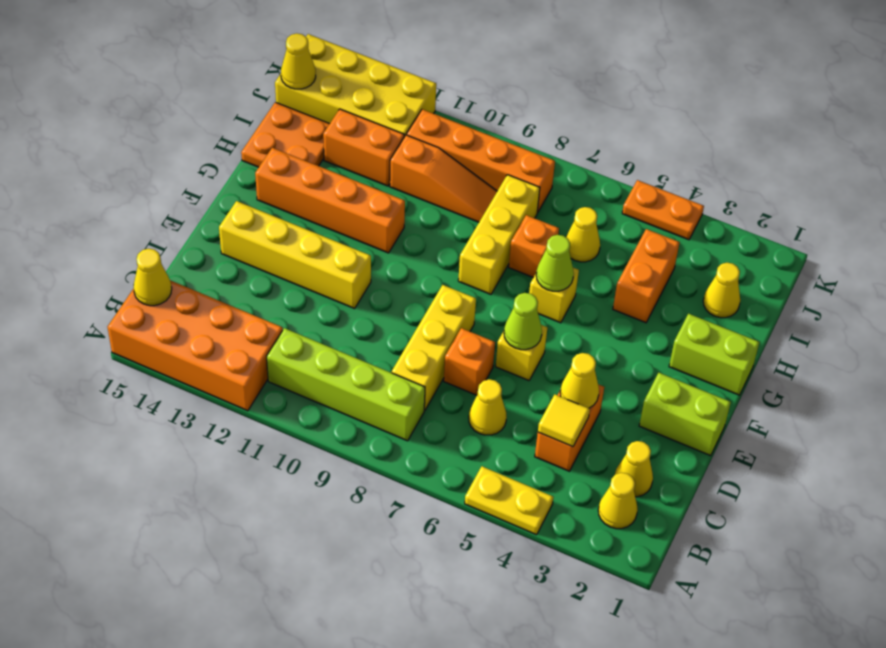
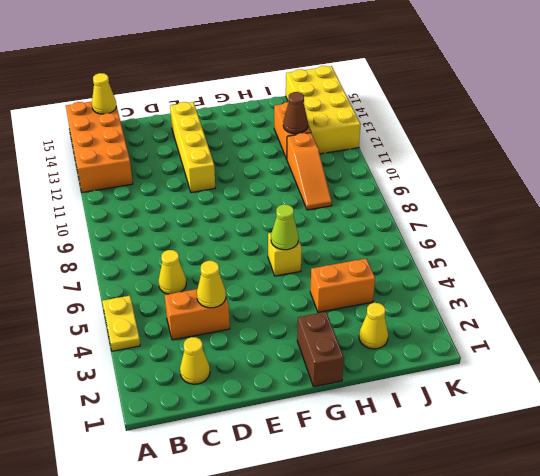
brown brick G1:G2 level 1 -> lime brick G1:G2 level 1
brown cone I12 level 2 -> none
none -> yellow cone B2 level 1
none -> lime brick B8:B11 level 1
none -> yellow brick C8:E8 level 1
none -> orange brick D7 level 1

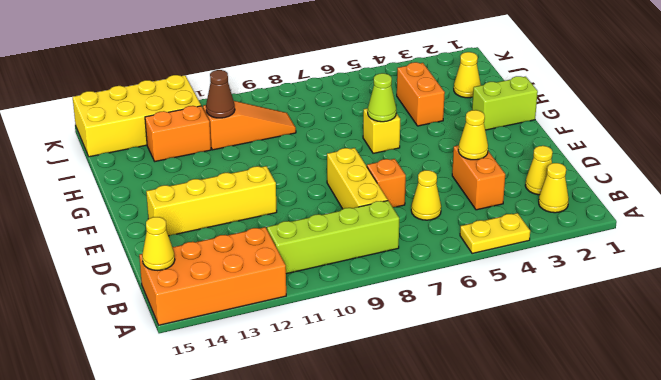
brown cone I11 level 2 -> none
none -> lime brick E1:E2 level 1
none -> yellow brick E6 level 1
none -> yellow brick G8:I8 level 1
none -> orange brick G11:G14 level 1

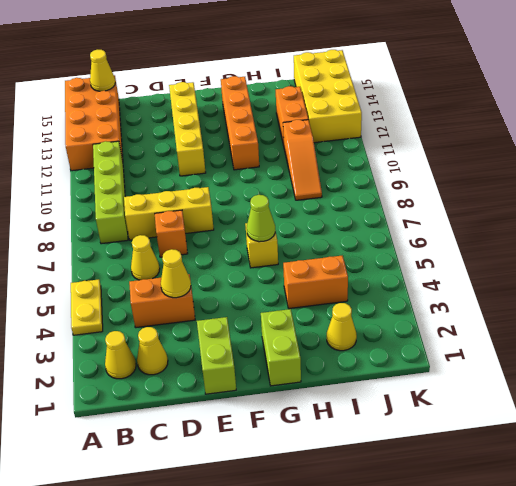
none -> yellow brick E6 level 1
none -> yellow brick G8:I8 level 1
none -> orange brick H7 level 1
none -> orange plate H14:I15 level 1

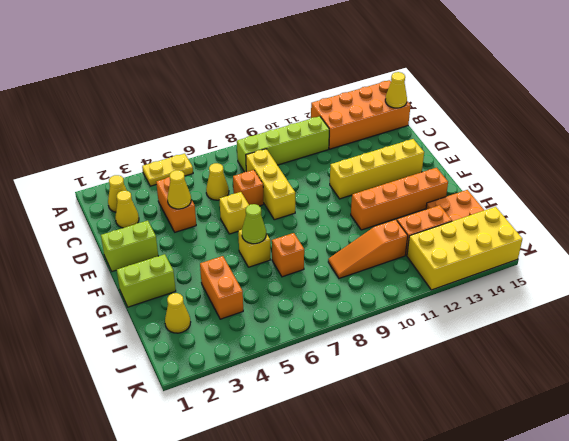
none -> yellow brick G8:I8 level 1
none -> yellow cone I6 level 1
none -> orange brick J8:J11 level 1
none -> orange plate K4:K5 level 1

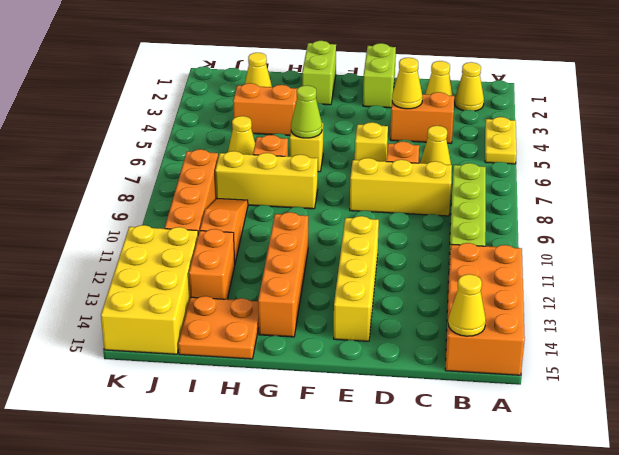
none -> orange plate K4:K5 level 1
none -> yellow tile C4 level 2
none -> lime cone E6 level 2
none -> yellow cone J15 level 2

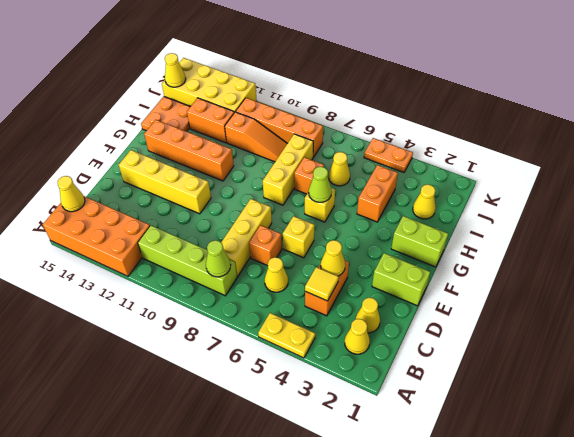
lime cone B8 level 2 -> lime cone E6 level 2

